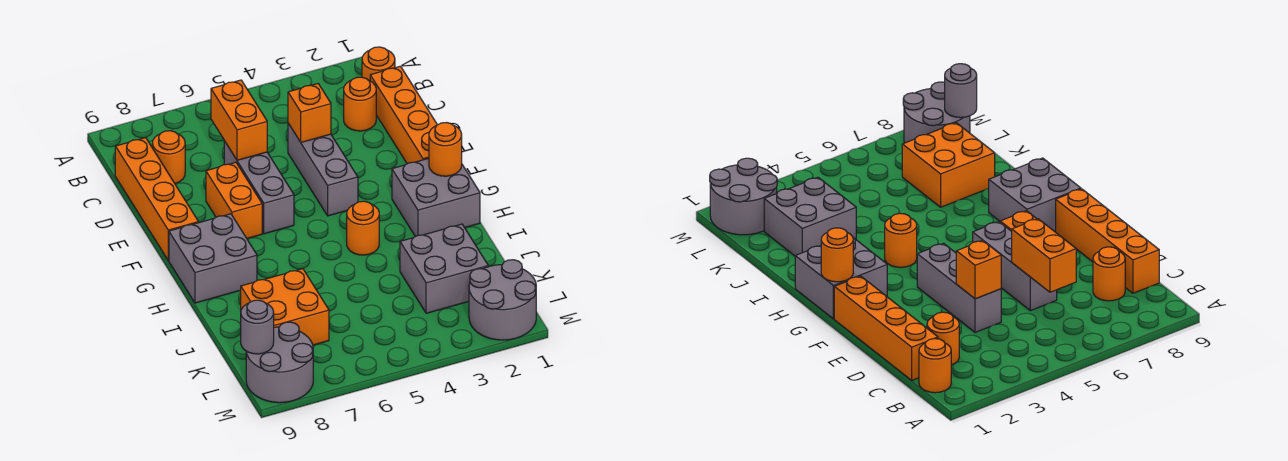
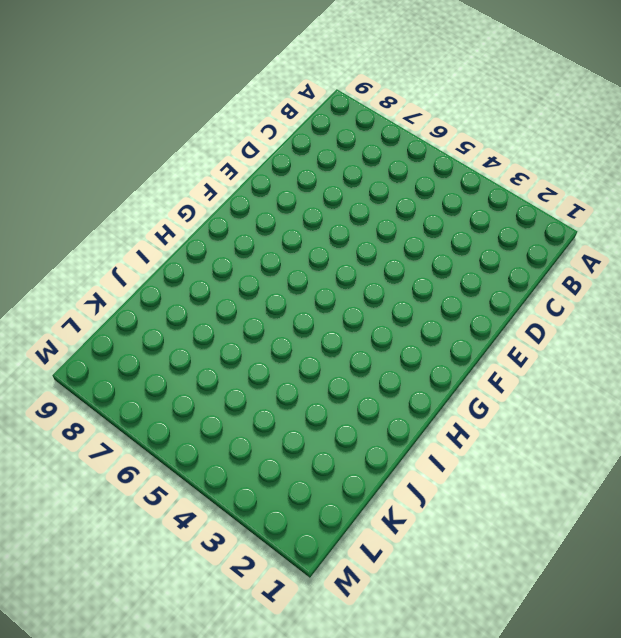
none -> orange round brick B1 level 1
none -> orange brick C1:F1 level 1
none -> orange round brick C2 level 1

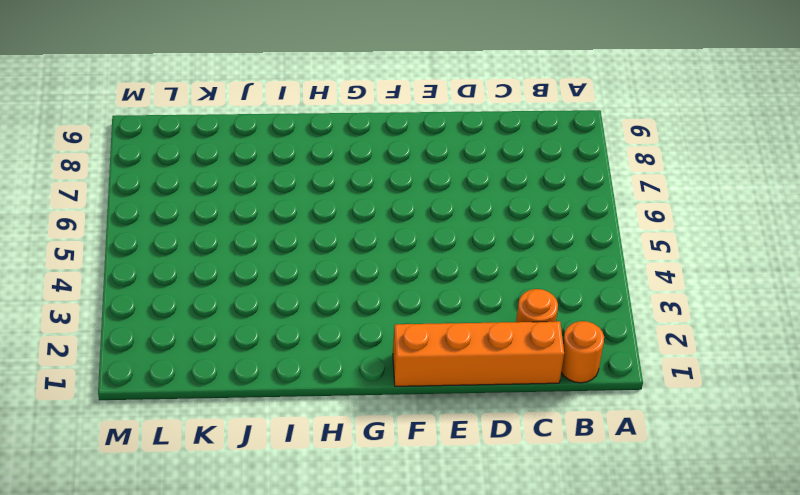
none -> orange round brick C8 level 1
none -> orange brick C9:F9 level 1
none -> grey brick D4:F4 level 1

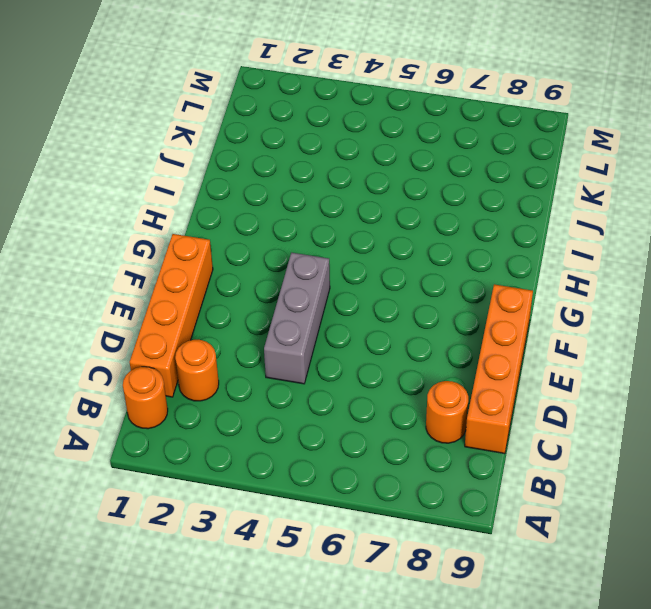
none -> grey brick D6:F6 level 1
none -> orange brick E7:F7 level 1
none -> grey brick G1:H2 level 1

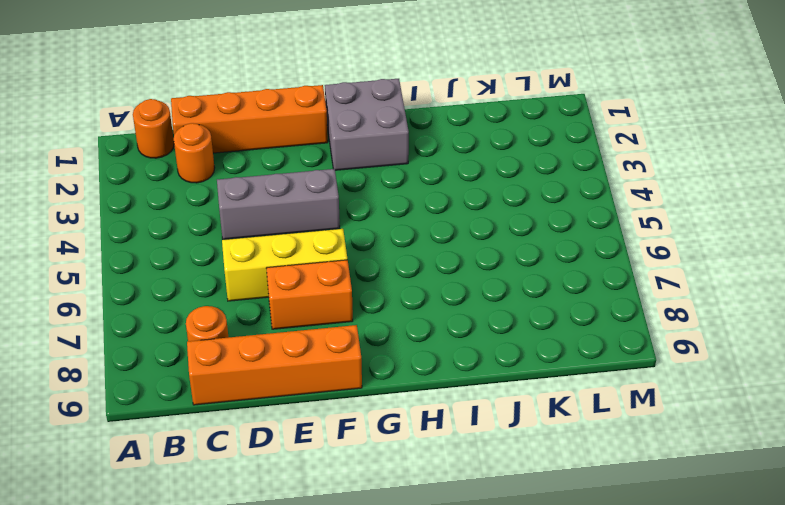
yellow brick D6:F6 level 1 -> grey brick D6:F6 level 1
none -> grey brick G8:H9 level 1
none -> orange round brick H4 level 1
none -> grey brick J2:K3 level 1

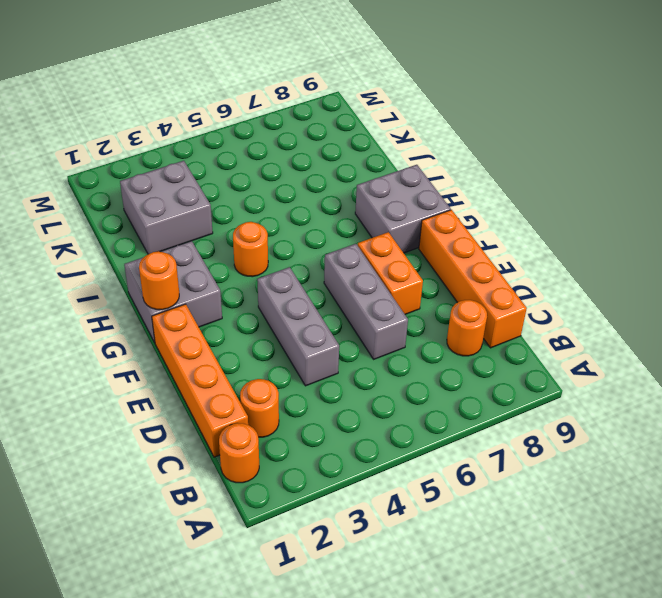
none -> orange brick J7:K8 level 1
none -> grey round brick L1:M2 level 1
none -> grey round brick L8:M9 level 1

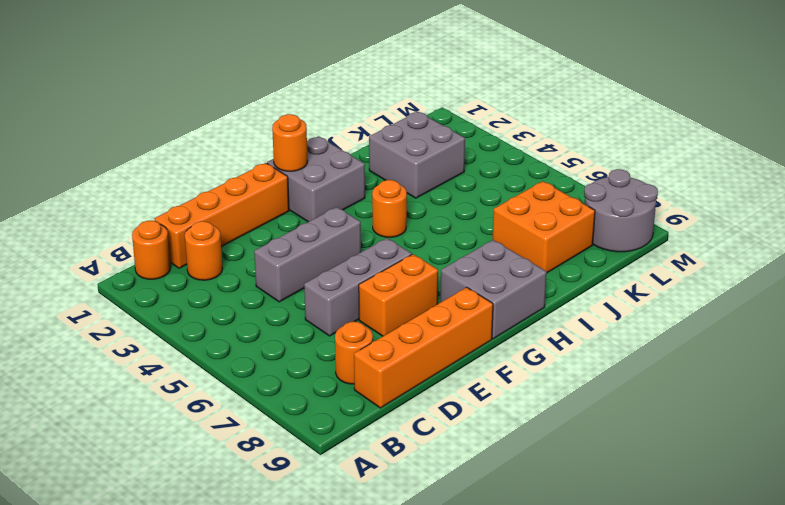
none -> grey round brick L1:M2 level 1
none -> orange brick C6:D6 level 2
none -> orange brick D4 level 2

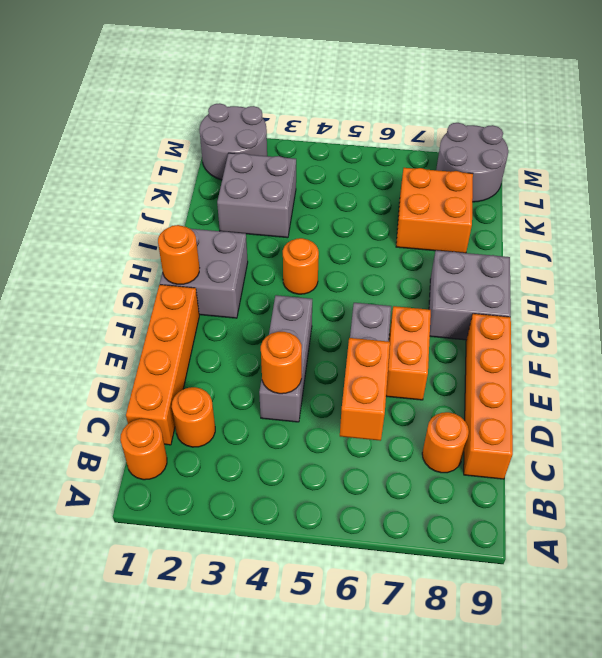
orange round brick D4 level 2 -> orange brick D4 level 2
none -> grey round brick L9 level 2

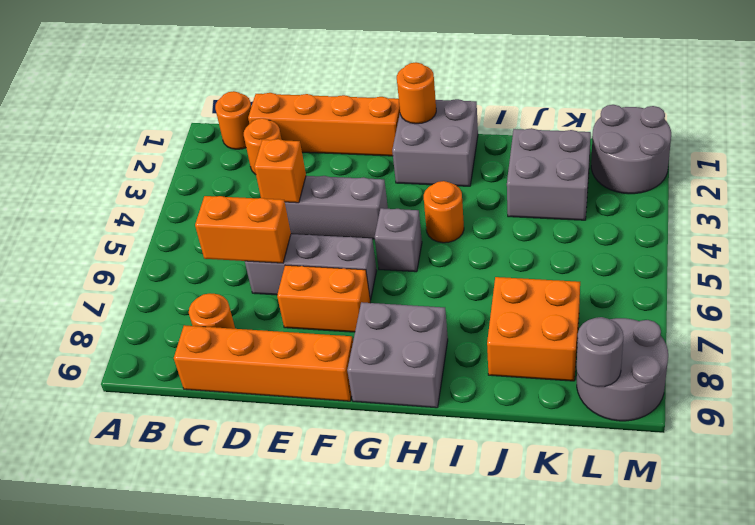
grey brick G5 level 1 -> none

